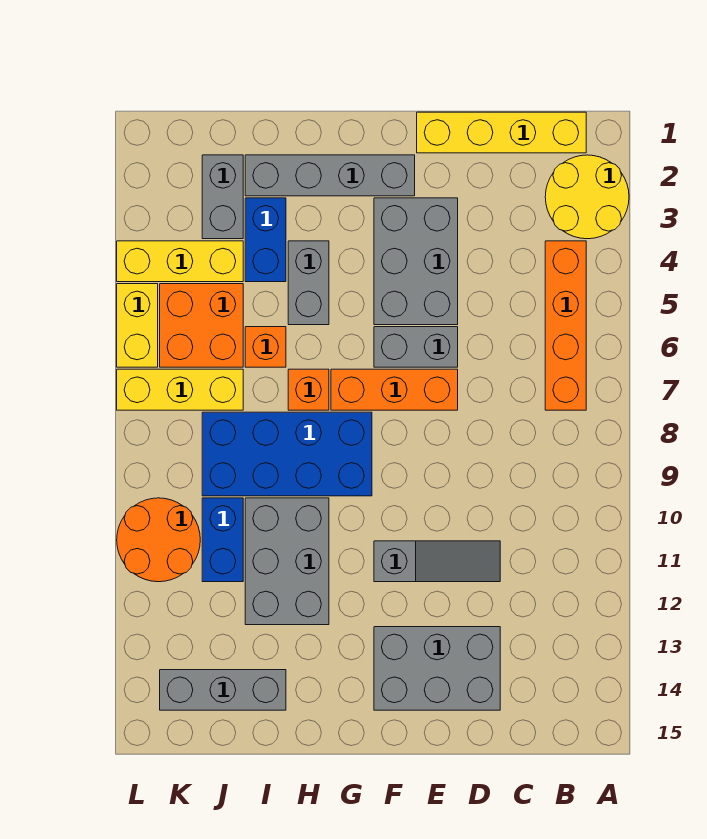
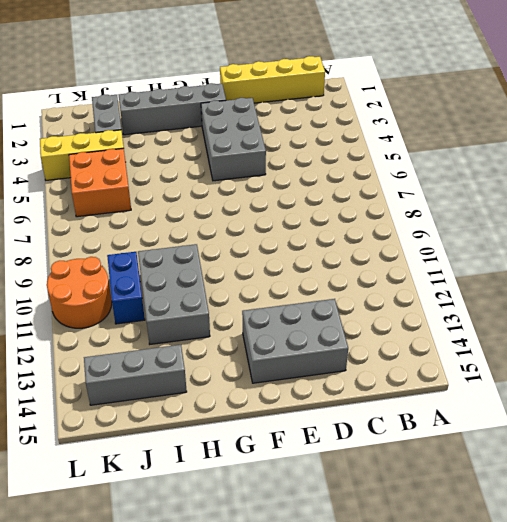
none -> yellow round brick A2:B3 level 1
none -> orange brick B4:B7 level 1
none -> grey slope D11:F11 level 1 top F

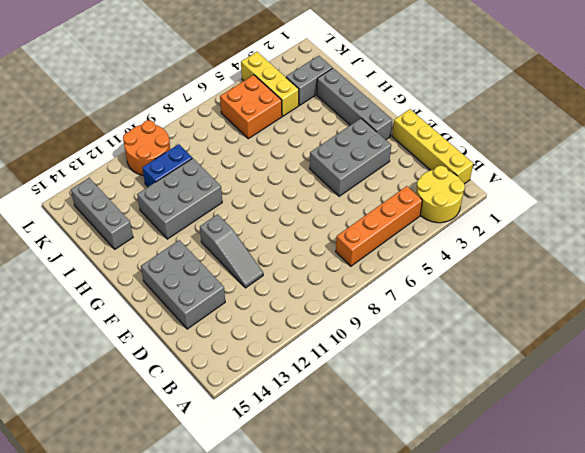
none -> grey brick E6:F6 level 1
none -> orange brick E7:G7 level 1
none -> blue brick G8:J9 level 1

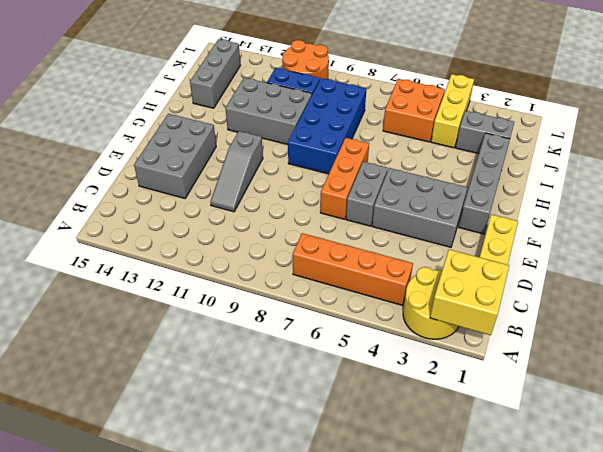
yellow brick A1:B2 level 2 -> none
none -> grey brick H4:H5 level 1
none -> orange brick H7 level 1
none -> blue brick I3:I4 level 1

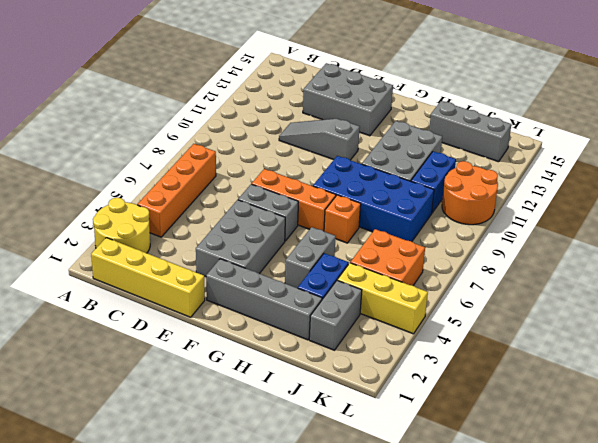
none -> orange brick I6 level 1
none -> yellow brick J7:L7 level 1
none -> yellow brick L5:L6 level 1

